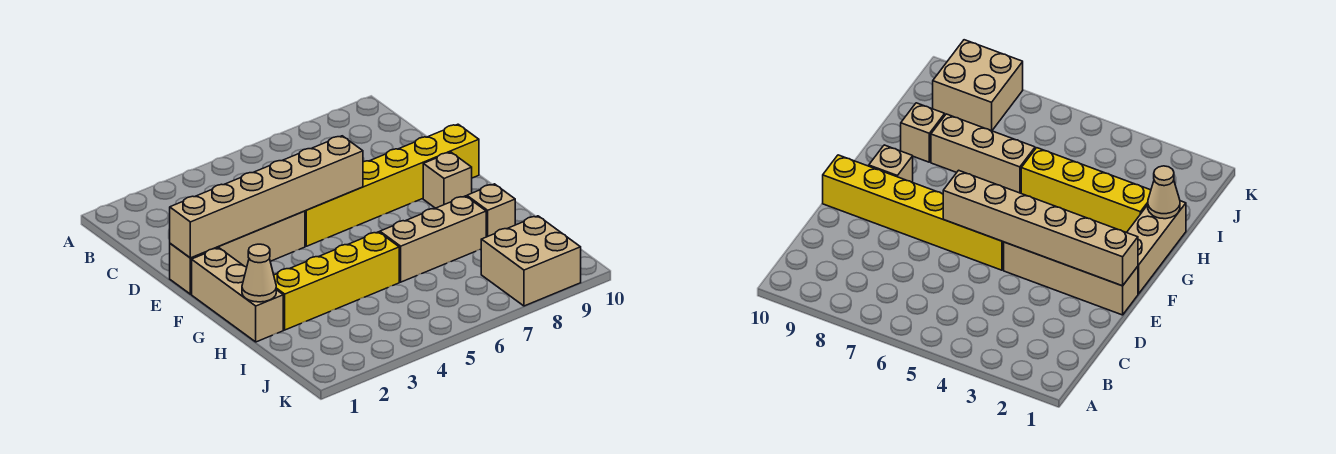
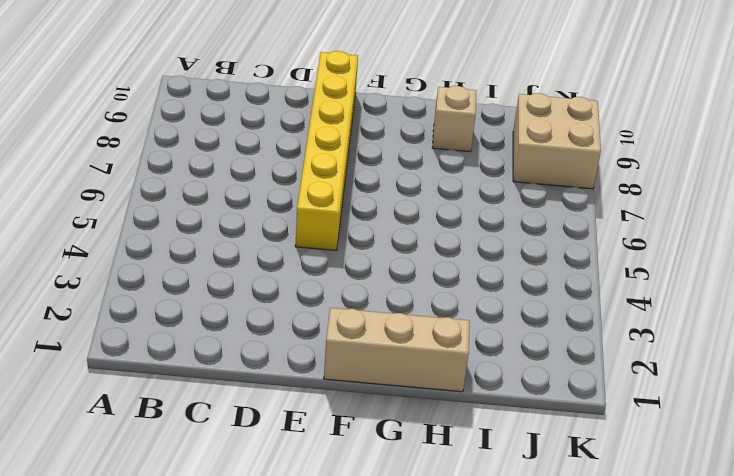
none -> tan brick E1:E4 level 1
none -> tan brick F9 level 1

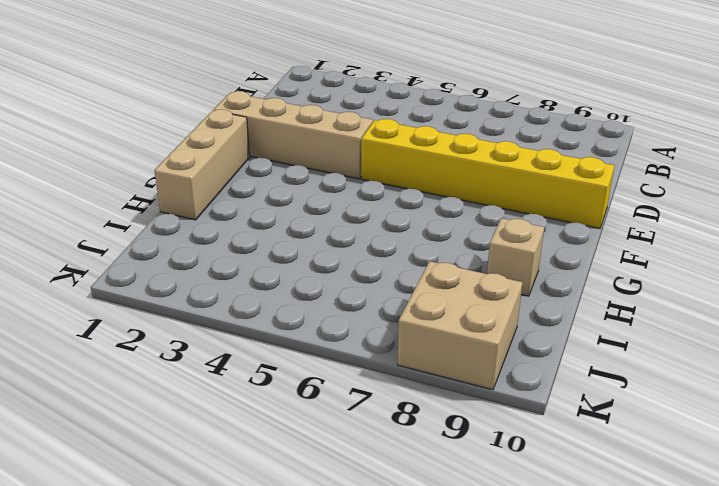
none -> tan brick F9 level 1
none -> yellow brick H2:H5 level 1

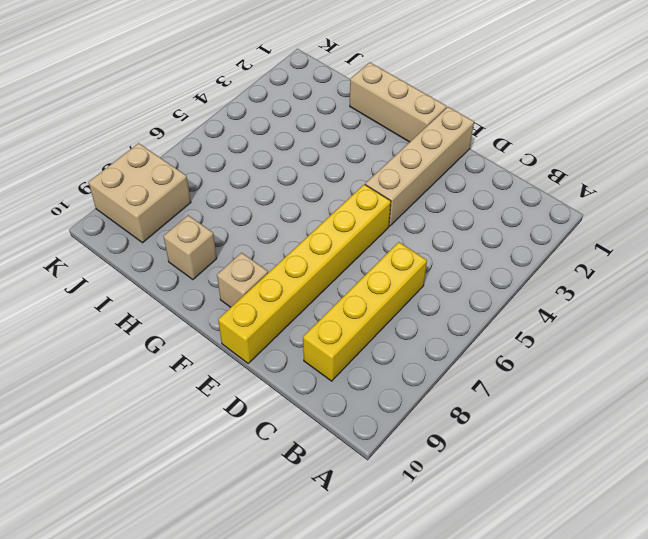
yellow brick C6:C9 level 1 -> yellow brick H2:H5 level 1
none -> tan brick H6:H8 level 1
none -> tan brick E1:E6 level 2

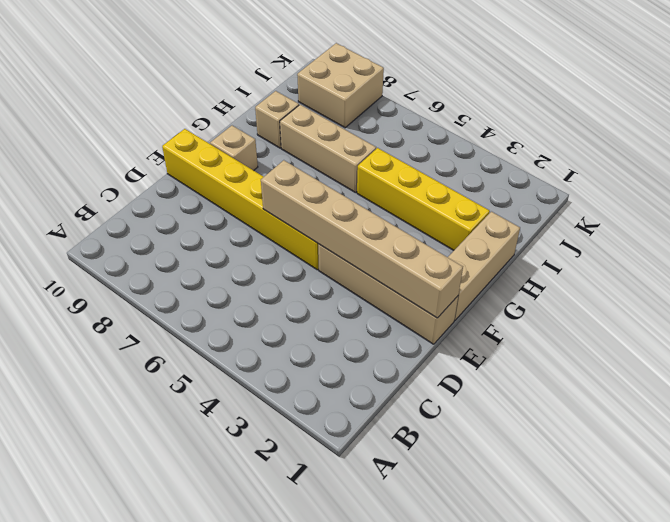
none -> tan cone H1 level 2

